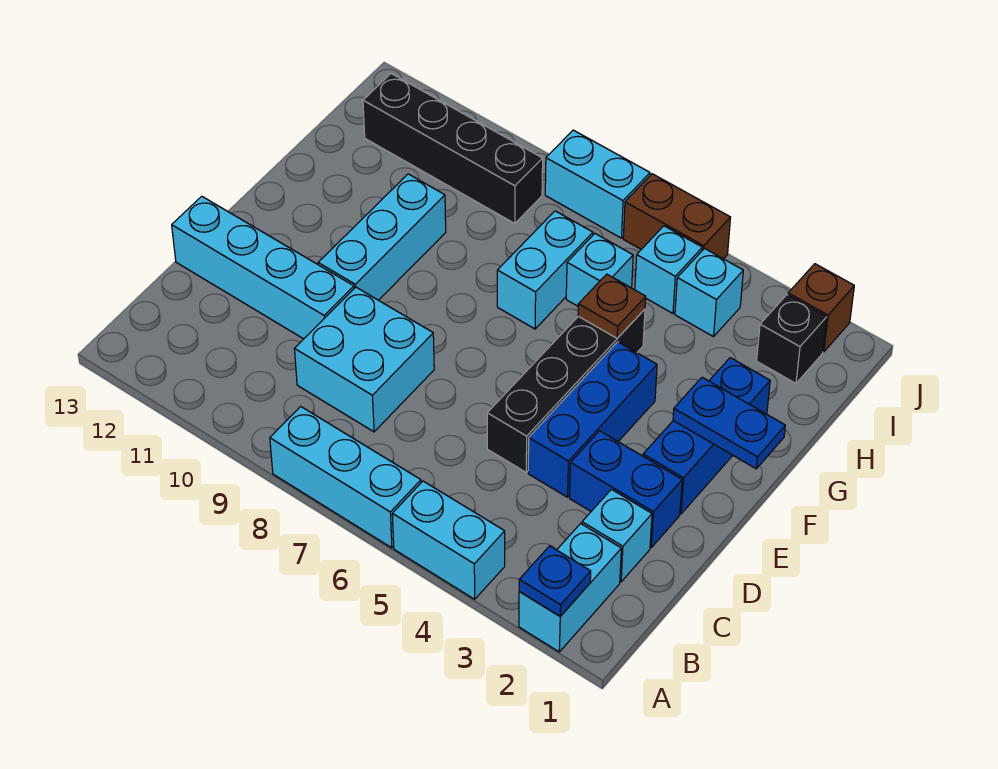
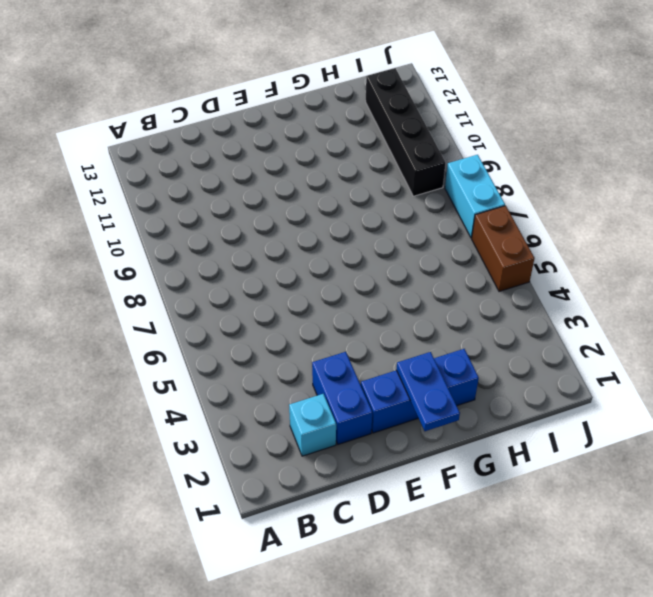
none -> cyan brick A2:B2 level 1
none -> cyan brick A4:A5 level 1
none -> cyan brick A6:A8 level 1

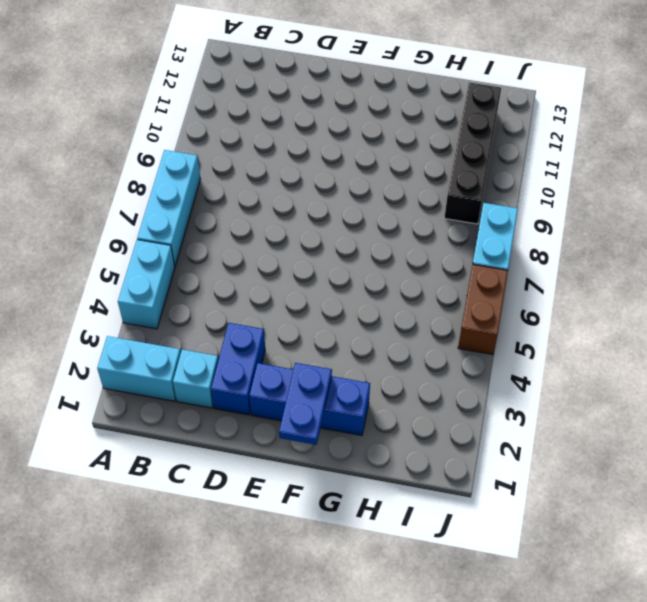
none -> cyan brick C8:D9 level 1
none -> blue brick D4:F4 level 1
none -> black brick D5:G5 level 1

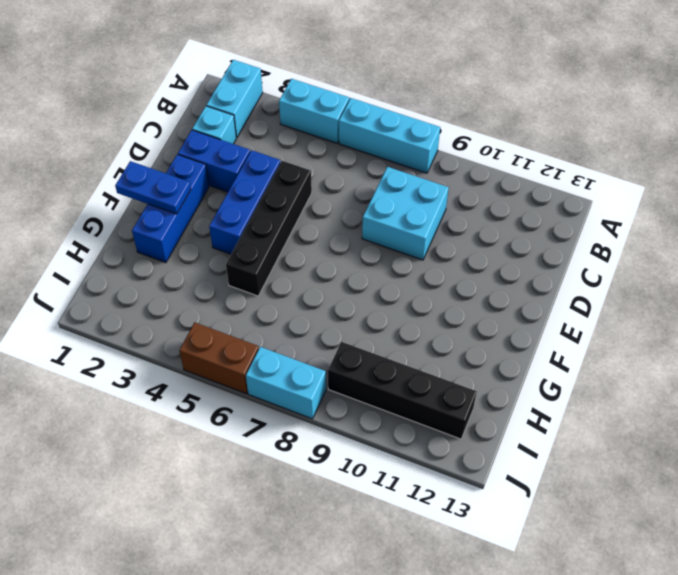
none -> cyan brick D10:D13 level 1
none -> cyan brick E10:G10 level 1
none -> cyan brick G7:H7 level 1

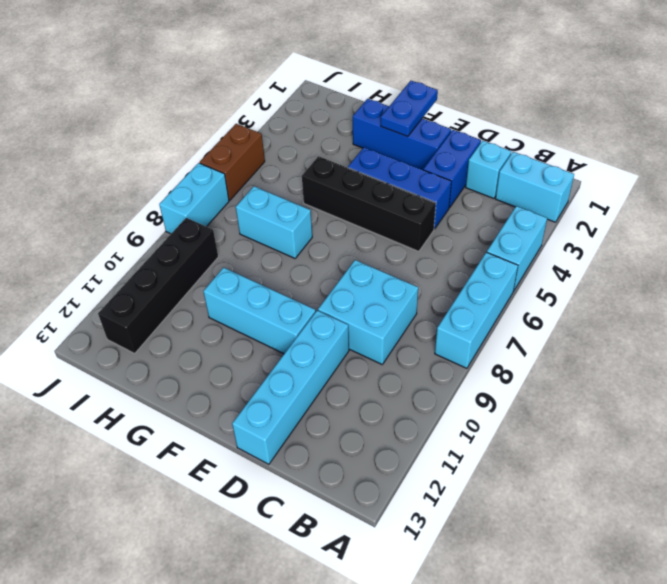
none -> cyan brick H6 level 1
none -> black brick I2 level 1
none -> cyan brick I4 level 1

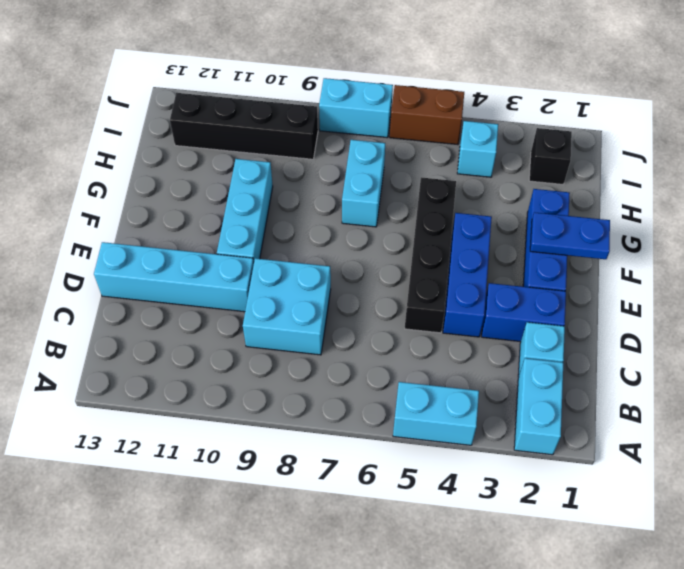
none -> cyan brick A6:A8 level 1
none -> cyan brick H6 level 1
none -> cyan brick I5 level 1

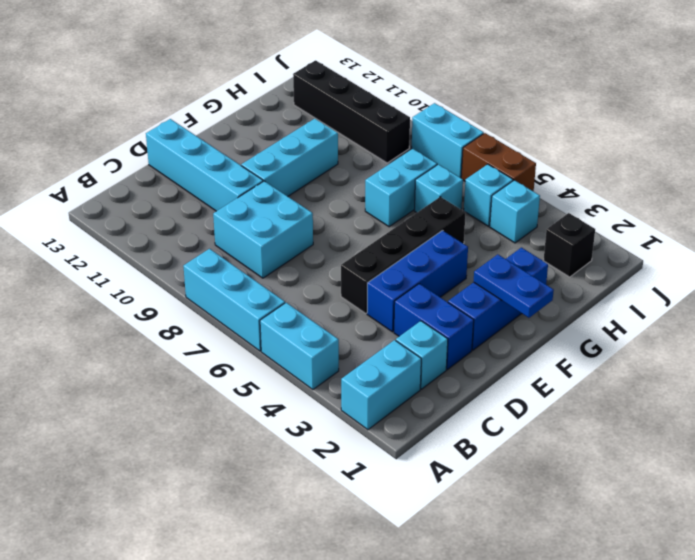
none -> brown brick J2 level 1
none -> blue plate A2 level 2
none -> brown plate G5 level 2

